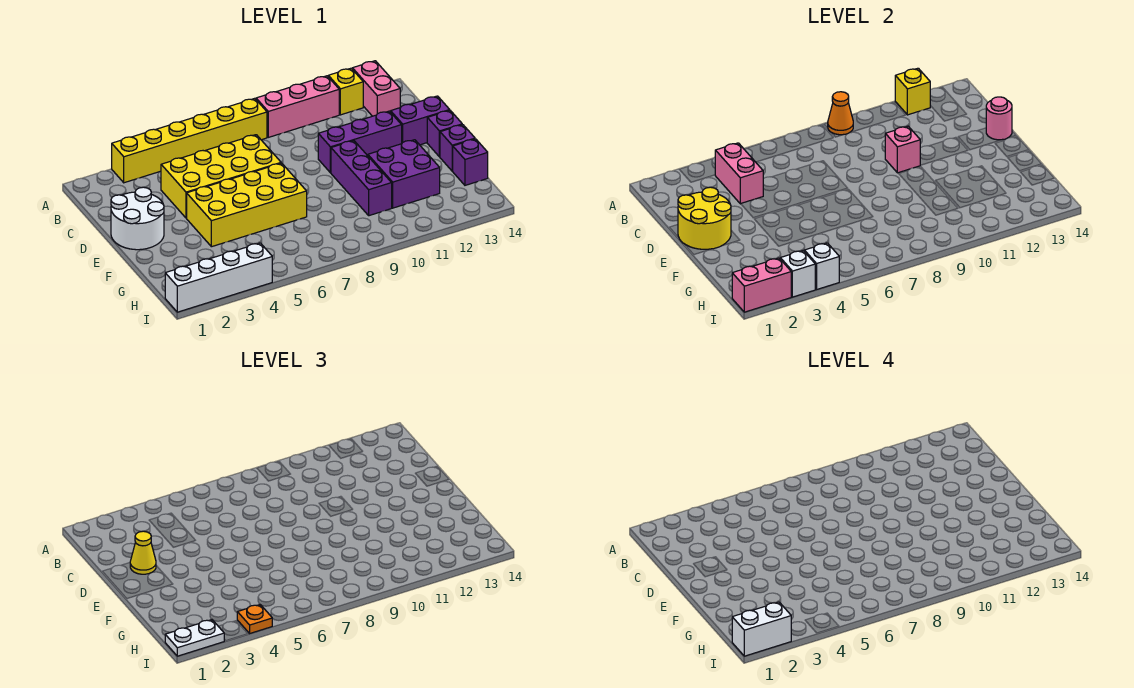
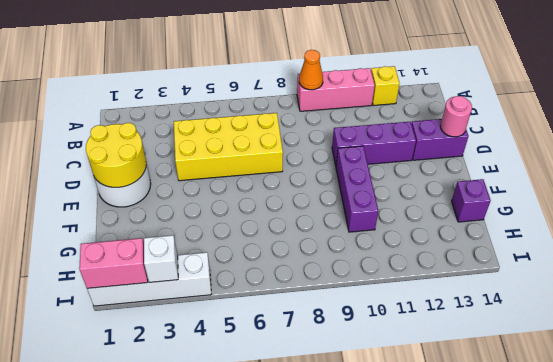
none -> yellow brick A3:A8 level 1
none -> pink brick A13:B13 level 1
none -> yellow brick E4:F7 level 1

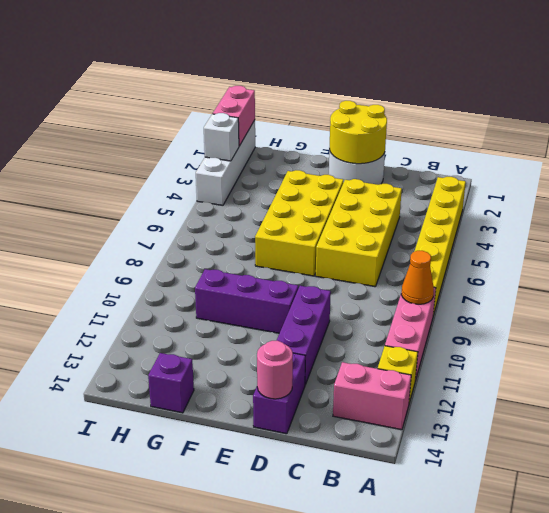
none -> purple brick E14 level 1
none -> purple brick F11:G12 level 1
none -> purple brick F14 level 1

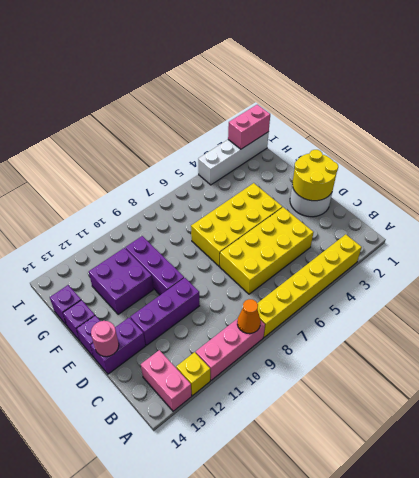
none -> yellow brick A12 level 2
none -> pink brick B4:C4 level 2
none -> pink brick D10 level 2

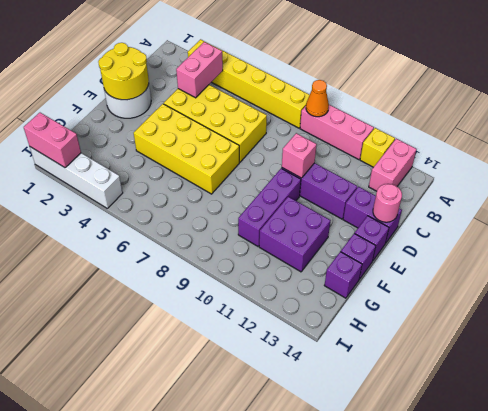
none -> yellow brick A12 level 2
none -> white brick I3 level 2
none -> white brick I4 level 2

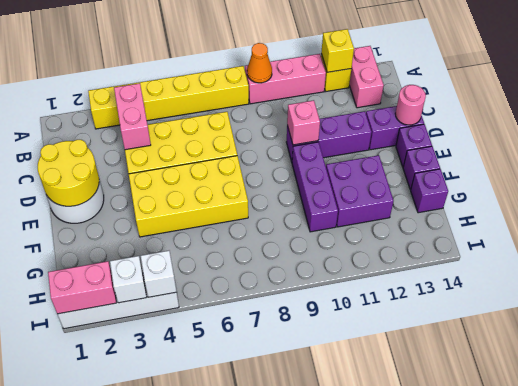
none -> yellow cone D2 level 3
none -> white plate I1:I2 level 3
none -> orange plate I4 level 3

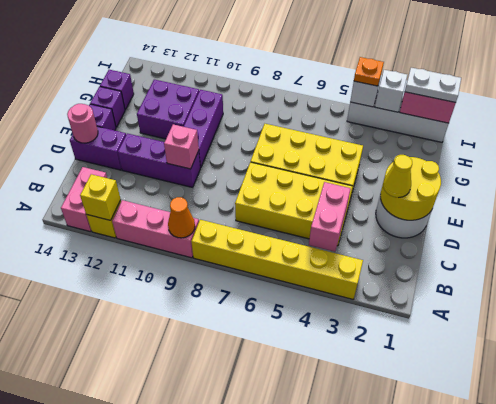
none -> white brick I1:I2 level 4

